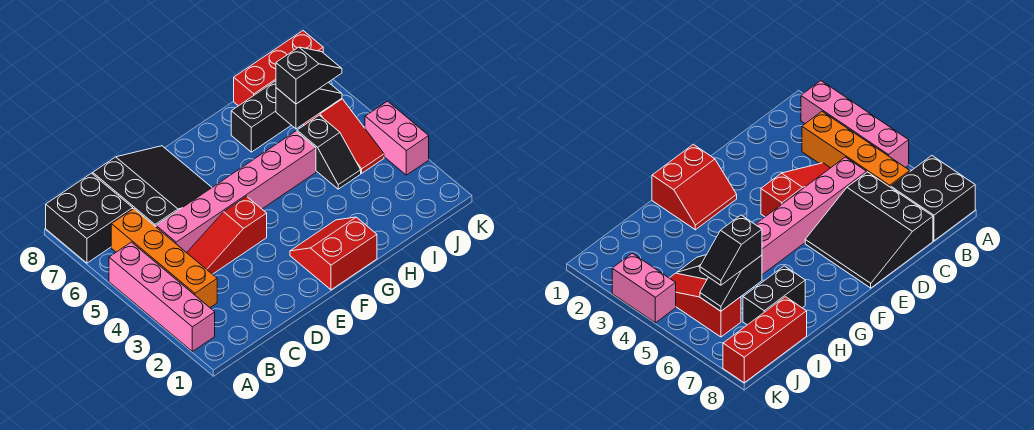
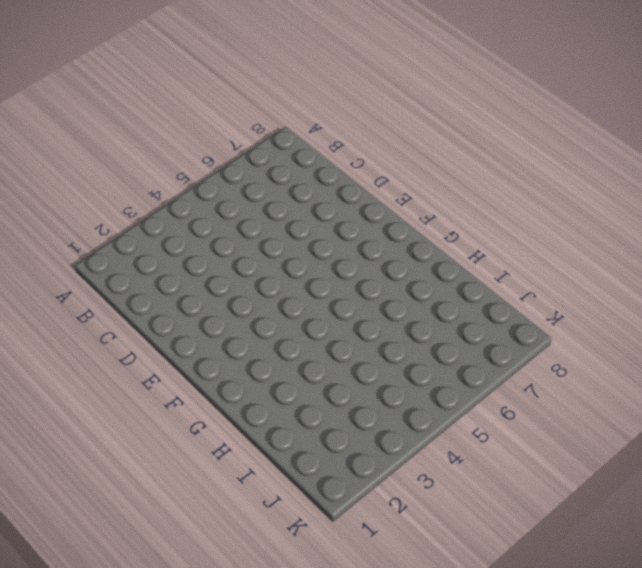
none -> pink brick A2:A5 level 1
none -> black brick A7:B8 level 1
none -> orange brick B3:B6 level 1

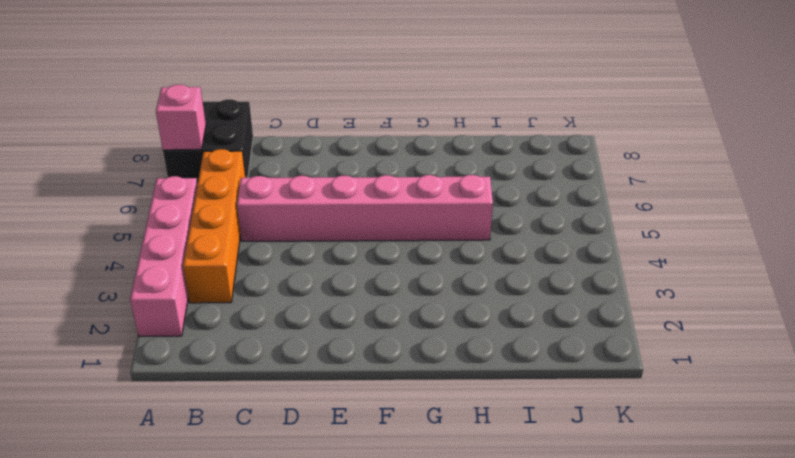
pink brick A7 level 2 -> none
none -> red slope C4:E4 level 1 top E
none -> black slope C6:E8 level 1 top C
none -> red slope F1:G2 level 1 top 1

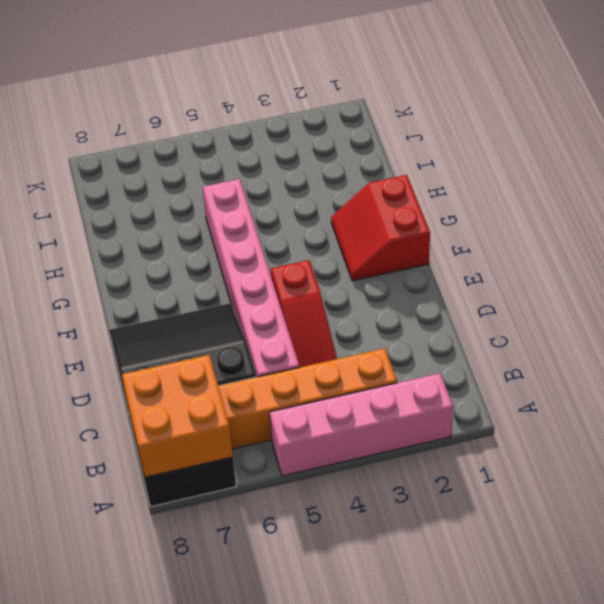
orange brick A7:B8 level 2 -> none
none -> black brick H7:I7 level 1
none -> black slope I4:I5 level 1 top 5
none -> red brick I8:K8 level 1

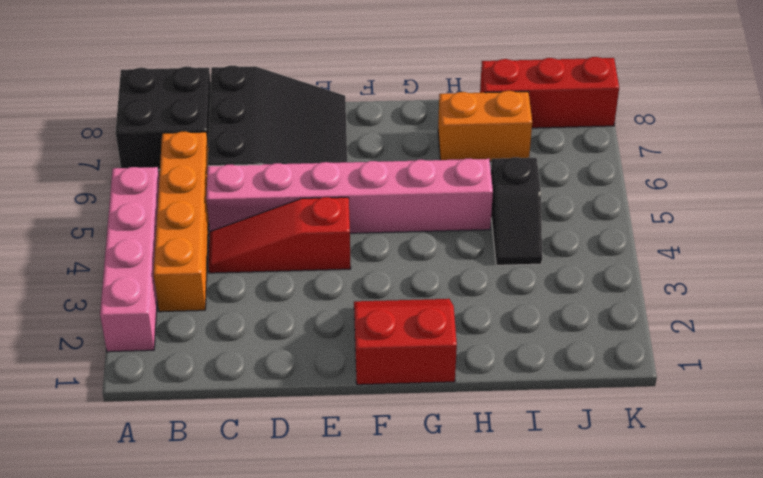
orange brick H7:I7 level 1 -> black brick H7:I7 level 1
none -> red slope J4:J6 level 1 top 6
none -> pink brick K3:K4 level 1
none -> black slope I6:J6 level 2 top I

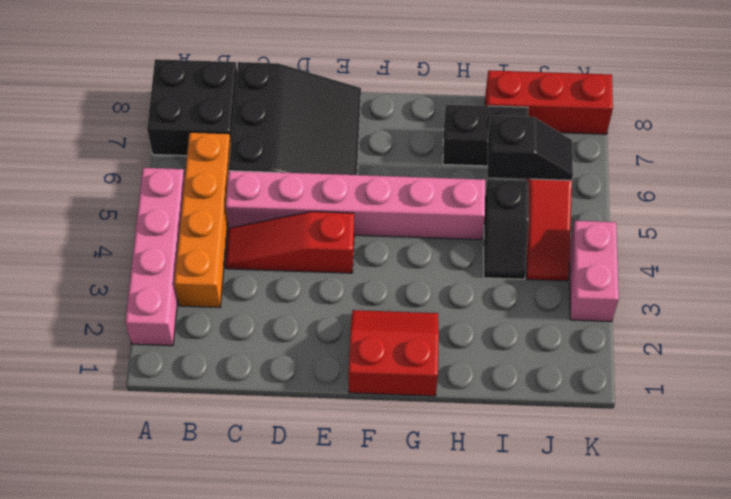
none -> black slope I6:J6 level 3 top I

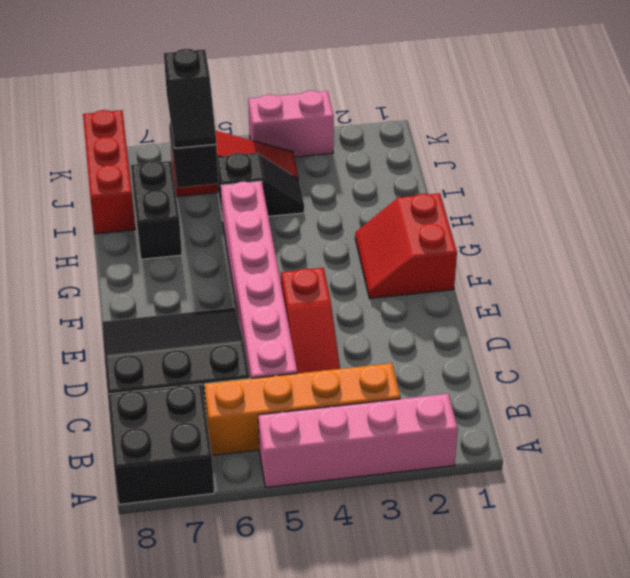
black slope I6:J6 level 3 top J -> black slope I6:J6 level 3 top I

